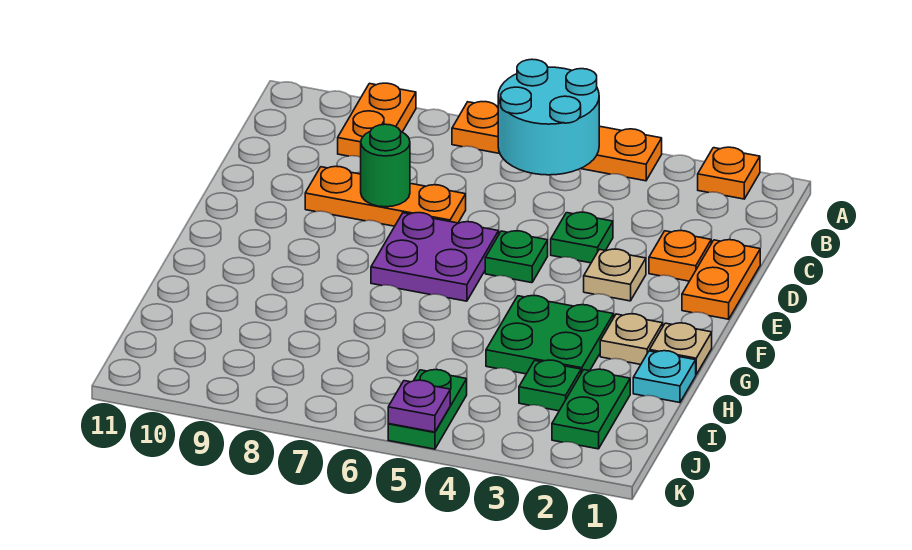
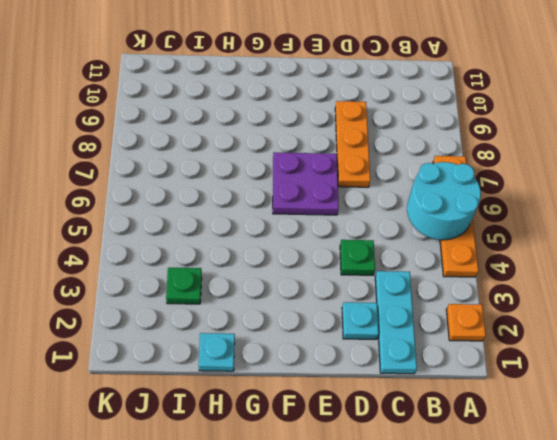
cyan plate C1:C3 level 1 -> none
cyan plate D2 level 1 -> orange plate D2 level 1
none -> orange plate A9:B9 level 1
none -> orange plate D1:E1 level 1
none -> tan plate E3 level 1

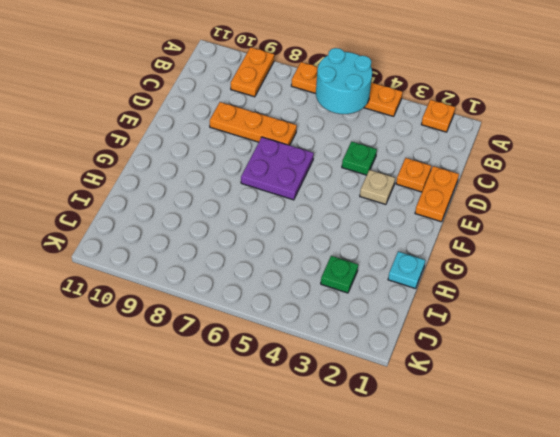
none -> green plate E5 level 1
none -> tan plate G1 level 1
none -> tan plate G2 level 1

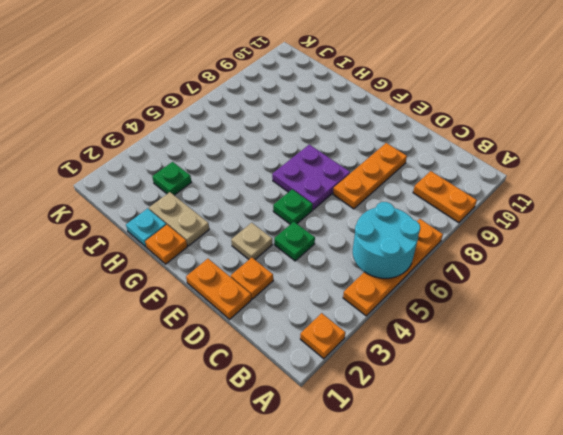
orange plate G1 level 1 -> tan plate G1 level 1
tan plate G2:H2 level 1 -> tan plate G2 level 1
none -> green plate G3:H4 level 1
none -> green plate I2:J2 level 1
none -> green plate J5:K5 level 1

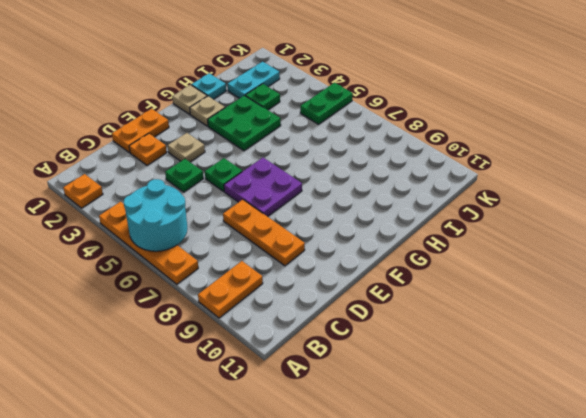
cyan plate I2:J2 level 1 -> green plate I2:J2 level 1
none -> green round brick D8 level 2
none -> purple plate K5 level 2

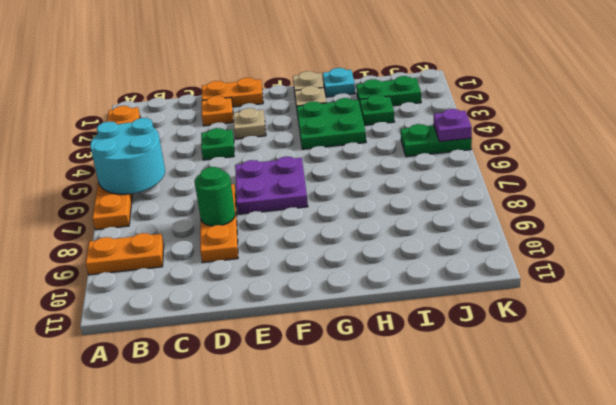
none -> green plate E5 level 1

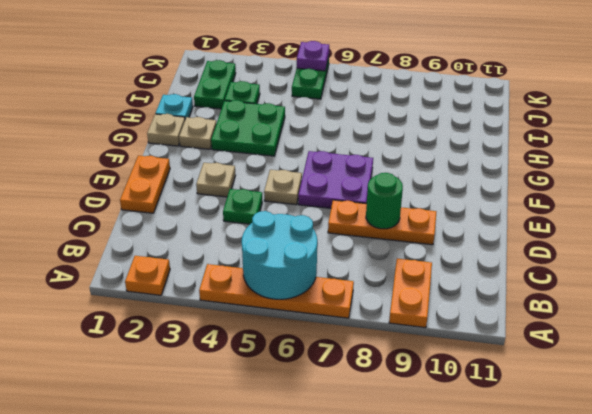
tan plate E5 level 1 -> green plate E5 level 1
none -> orange plate D2 level 1

